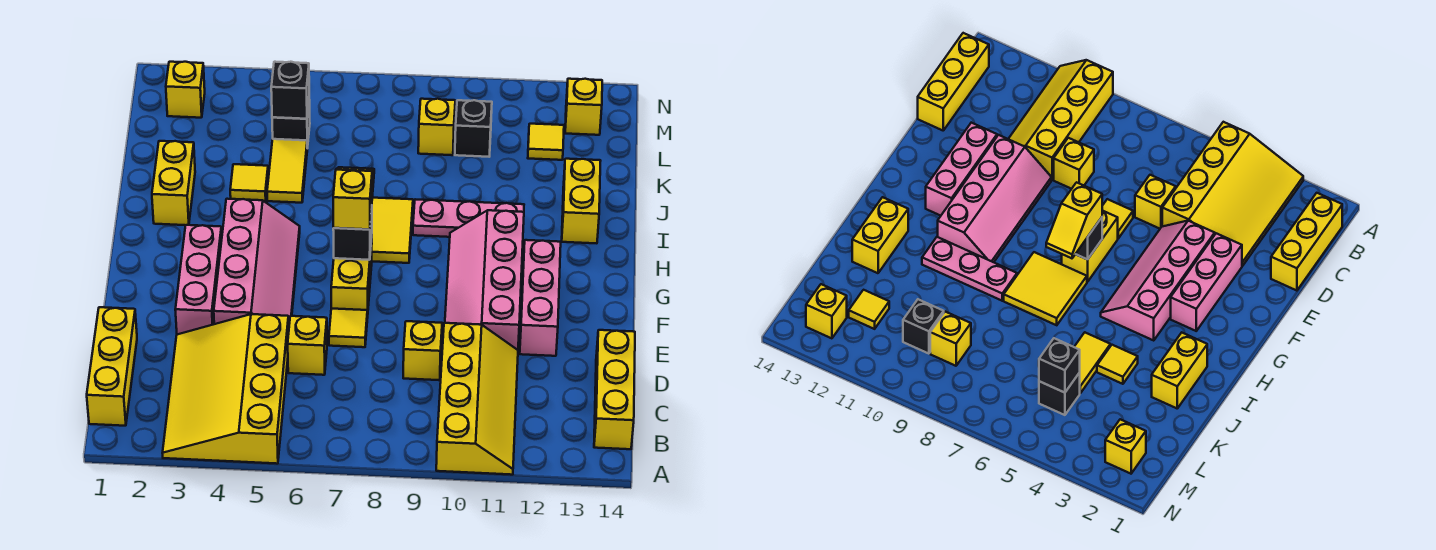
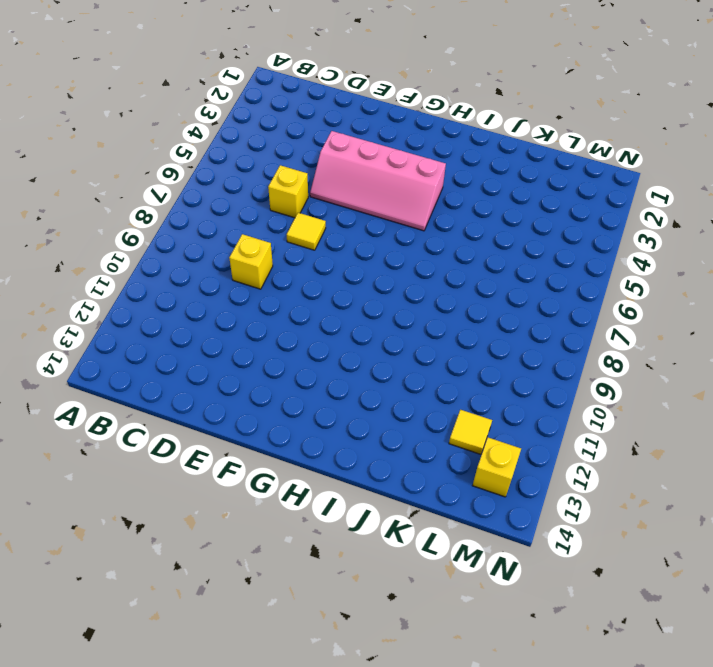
none -> yellow slope A3:D5 level 1 top 5
none -> yellow slope A10:D11 level 1 top 10
none -> yellow brick B1:D1 level 1

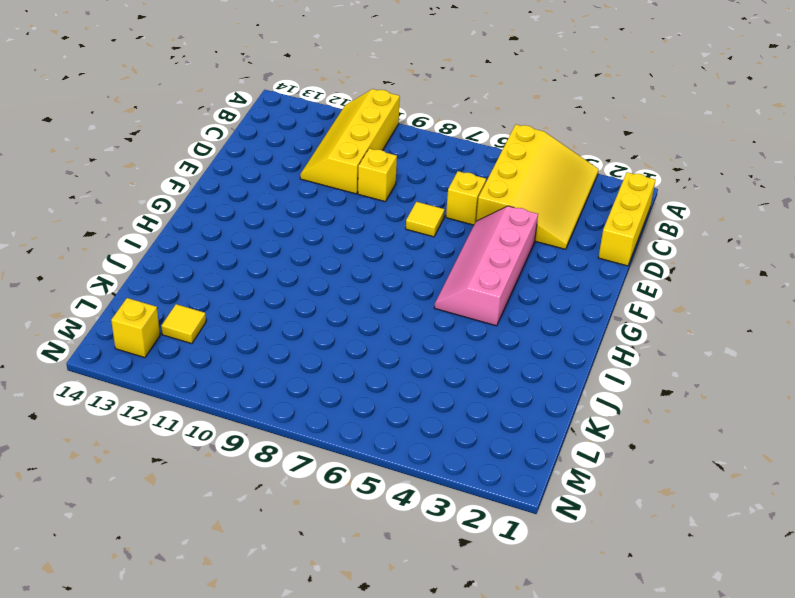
none -> yellow brick B14:D14 level 1
none -> pink brick E3:G3 level 1
none -> pink slope E10:H11 level 1 top 11

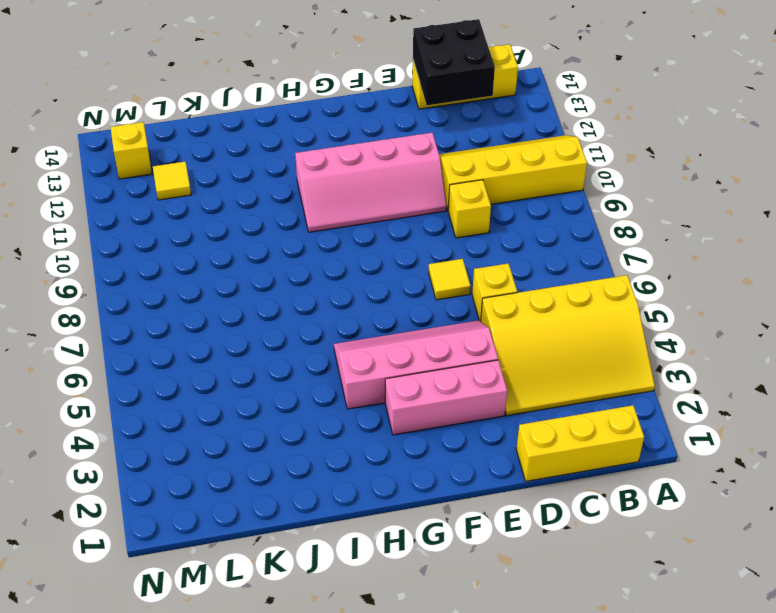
black brick C13:D14 level 2 -> none
none -> pink brick E12:G12 level 1
none -> yellow brick F7:G7 level 1
none -> yellow tile H7:I8 level 1

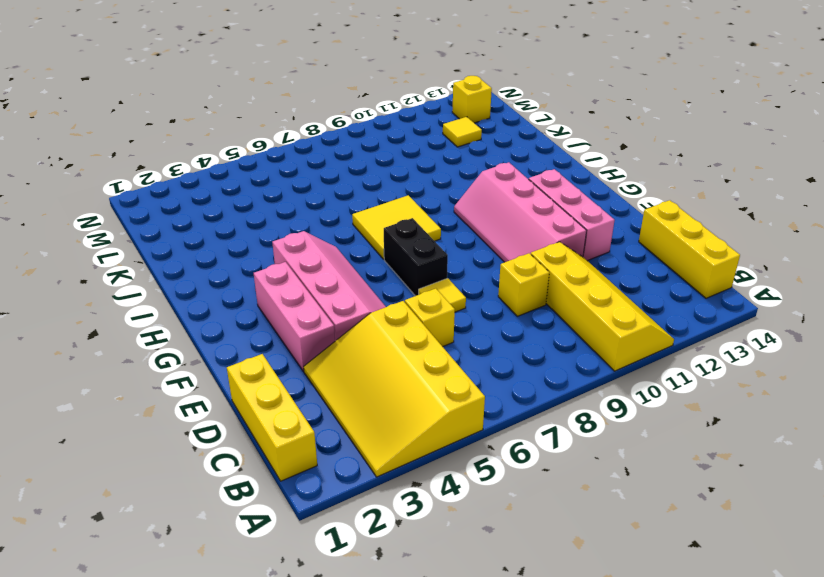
black brick F7:G7 level 1 -> yellow brick F7:G7 level 1
none -> yellow brick I2:J2 level 1
none -> pink plate I9:I11 level 1
none -> yellow brick I13:J13 level 1

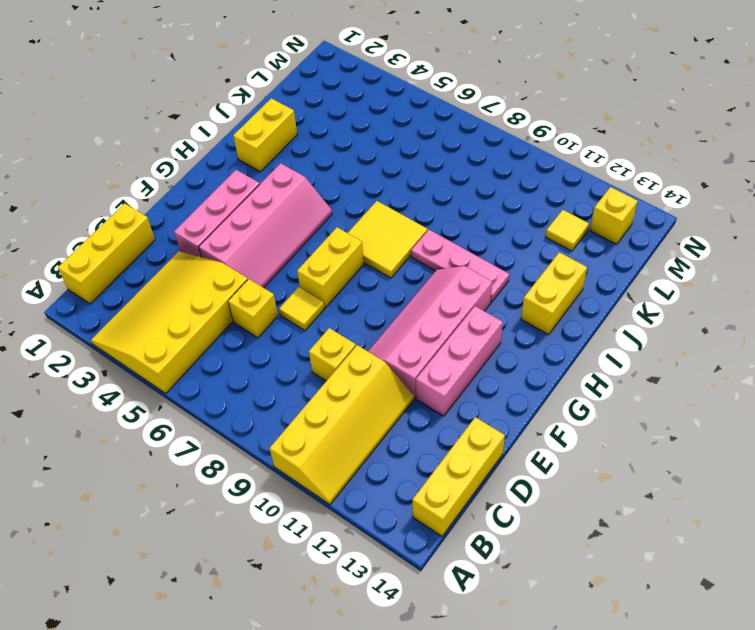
none -> yellow tile J4 level 1
none -> yellow tile J5:K5 level 1
none -> black brick L5 level 1

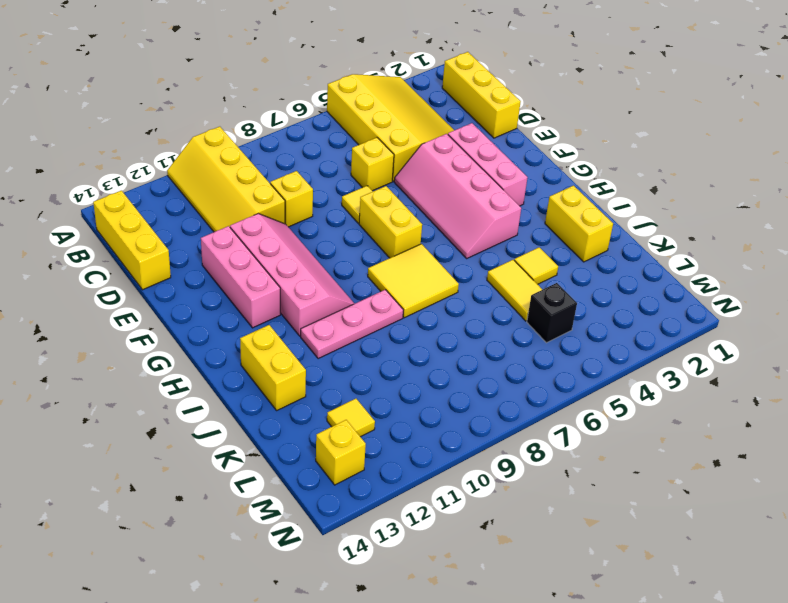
none -> yellow brick L9 level 1
none -> black brick L10 level 1
none -> yellow brick M2 level 1

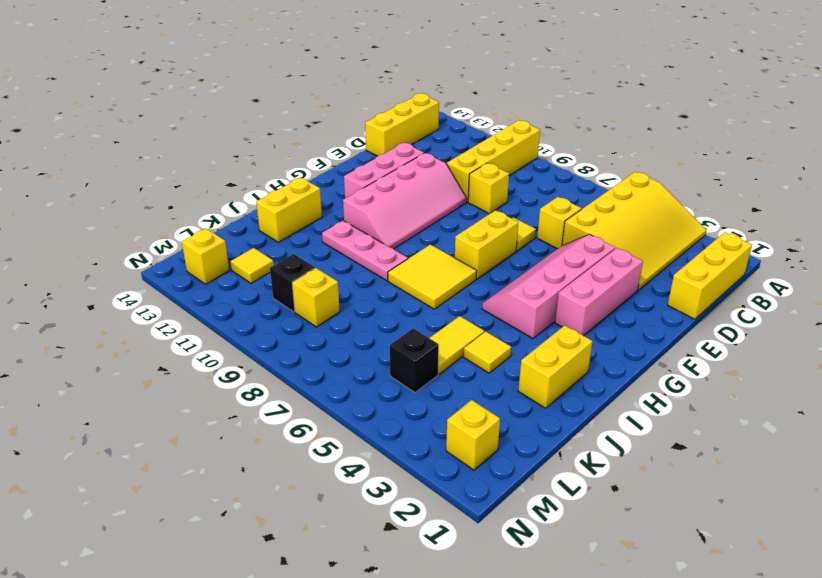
none -> black brick G7 level 2
none -> black brick L5 level 2
none -> yellow slope G7:H7 level 3 top G

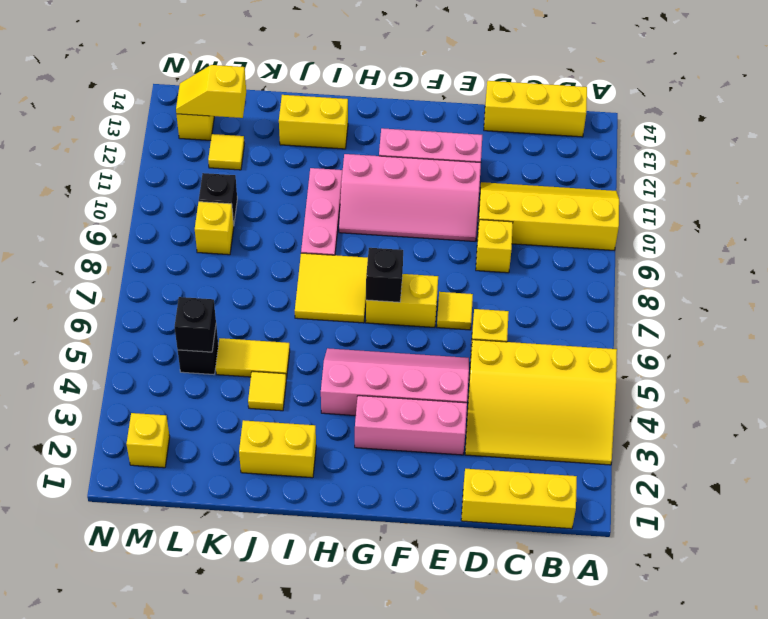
yellow slope L13:M13 level 2 top L -> yellow slope G7:H7 level 3 top G

